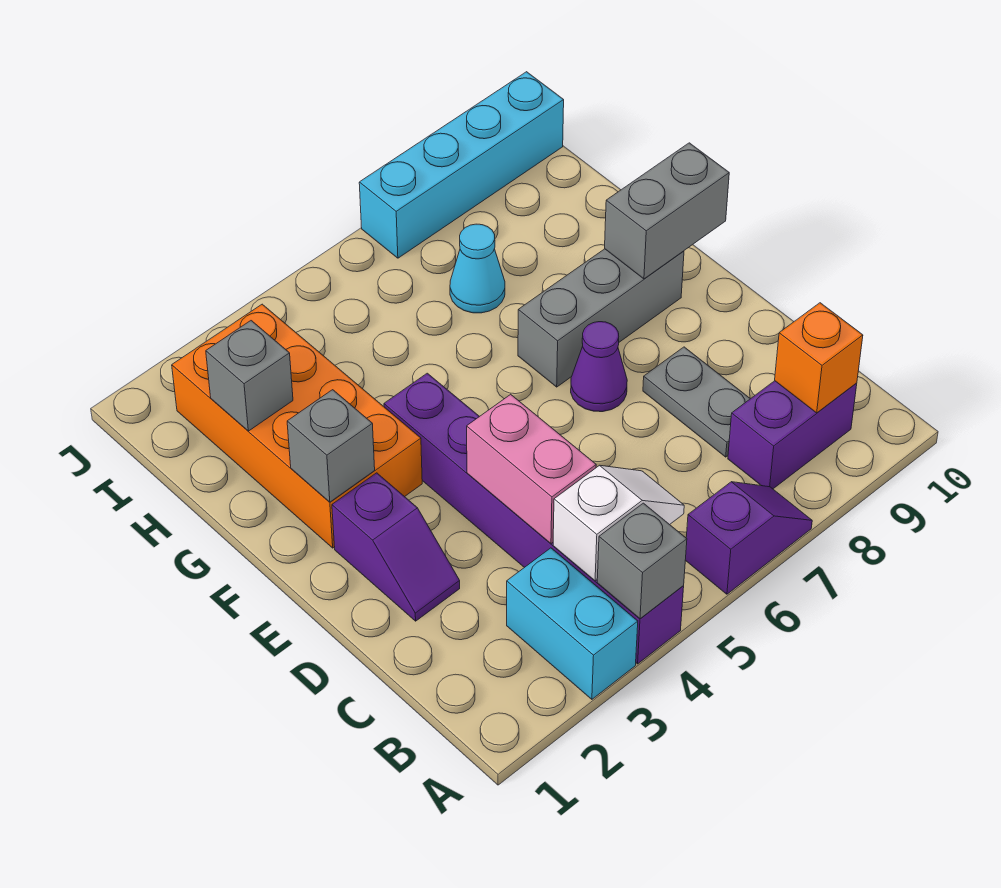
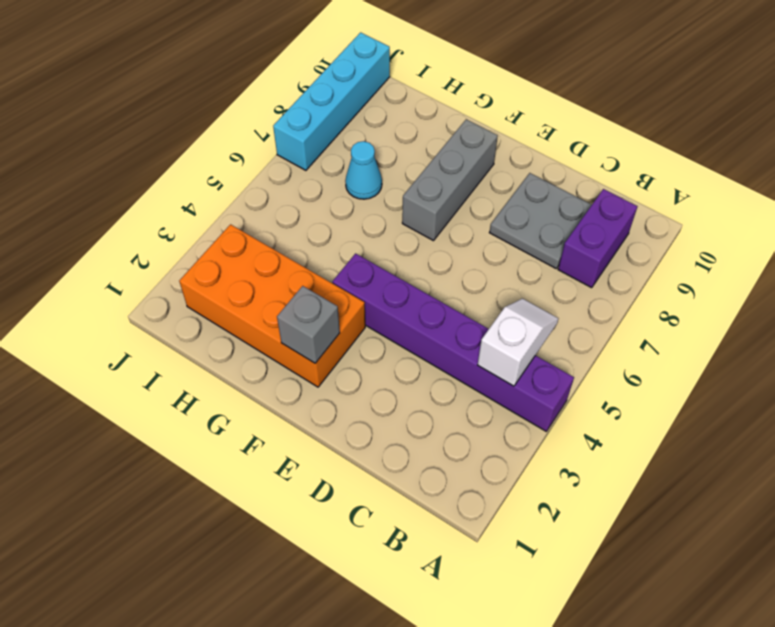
grey plate C8:D9 level 1 -> grey plate C8:D8 level 1
none -> cyan brick A3:B3 level 1
none -> purple slope A6:A7 level 1 top 6
none -> purple slope D2:E2 level 1 top E

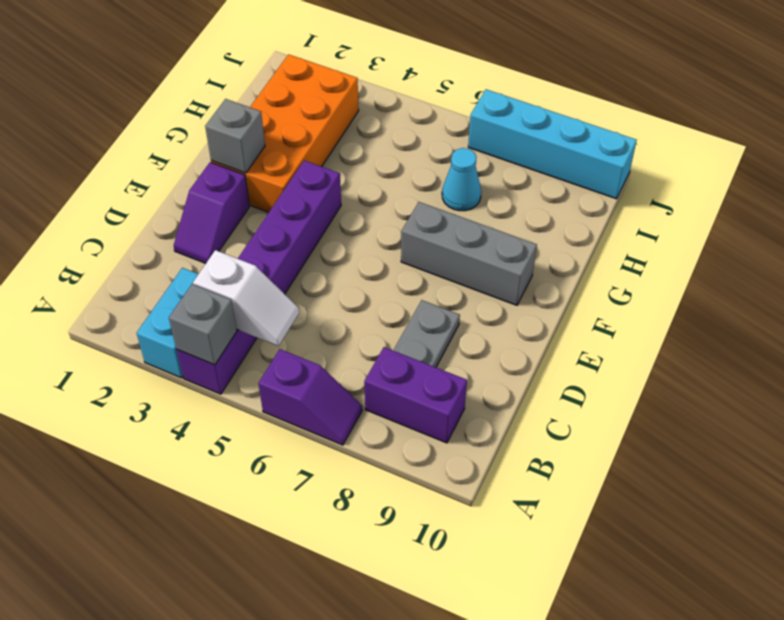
none -> purple cone E7 level 1
none -> orange brick B9 level 2
none -> pink brick C4:D4 level 2

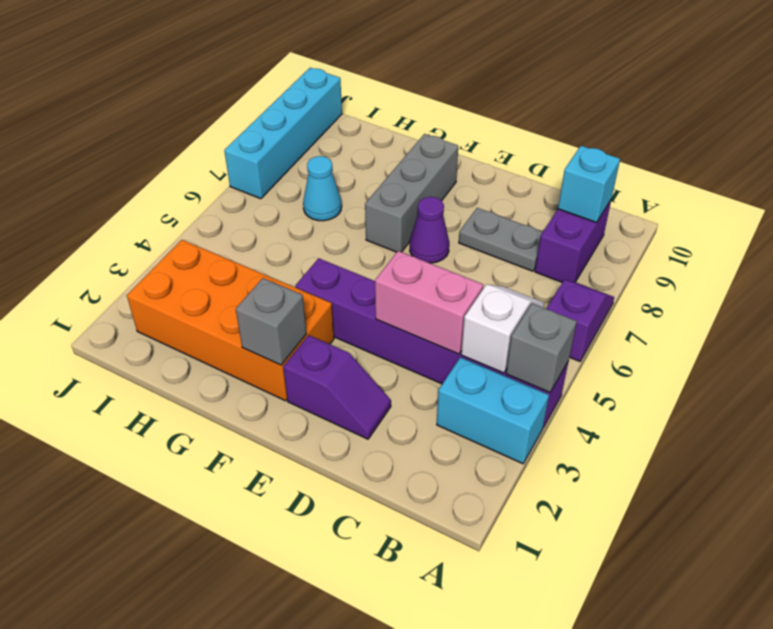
cyan brick B9 level 2 -> orange brick B9 level 2
none -> grey brick F9:F10 level 2
none -> grey brick H2 level 2

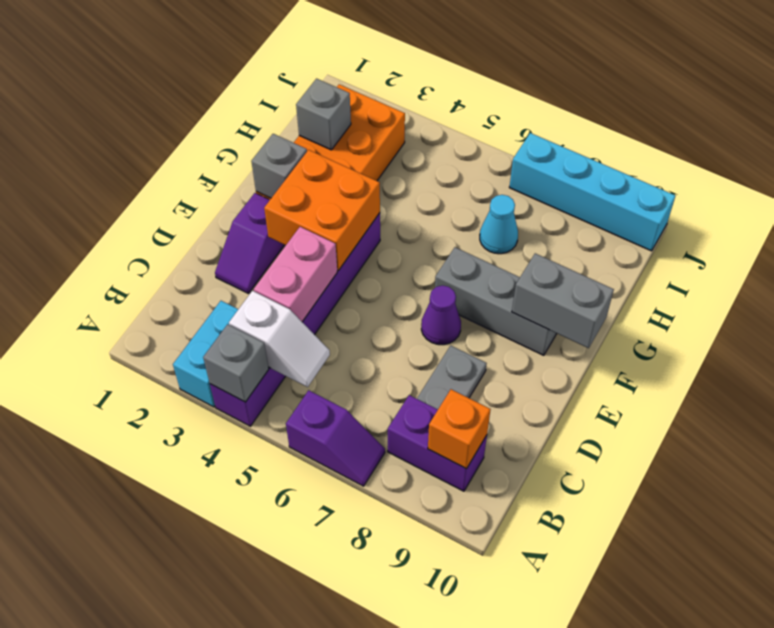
orange brick E3:F4 level 2 -> none

